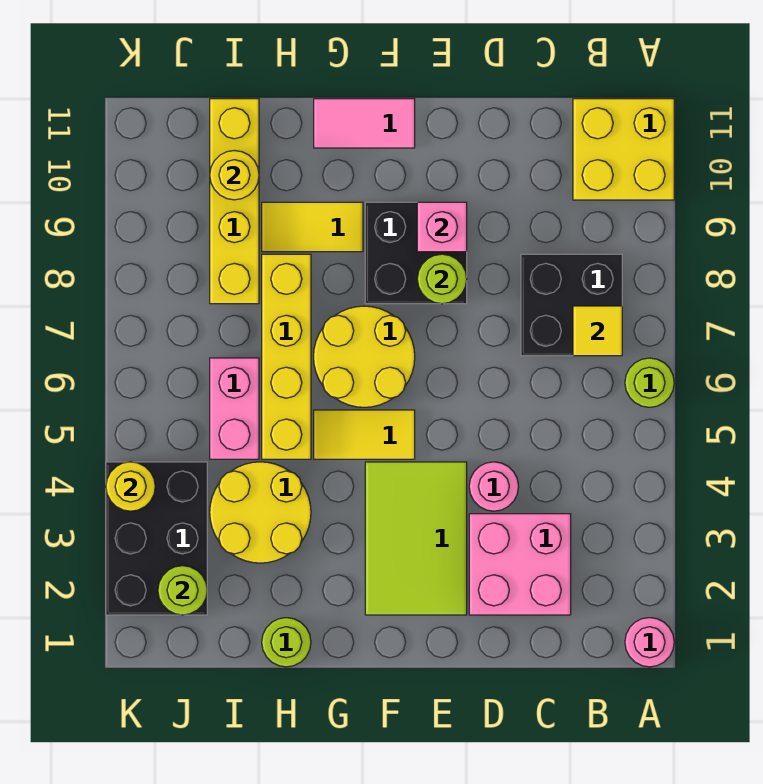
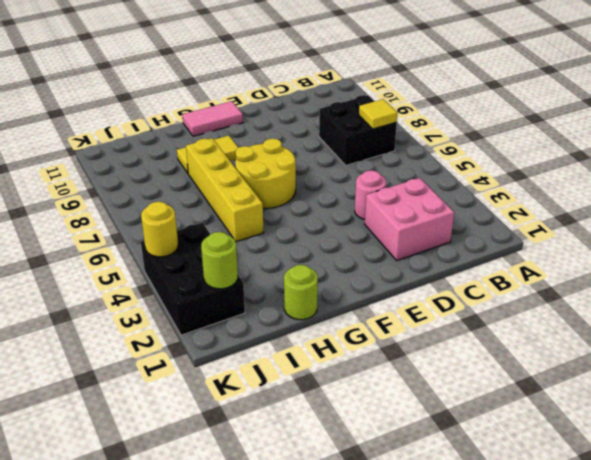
none -> pink round brick A1 level 1
none -> lime round brick A6 level 1
none -> yellow brick A10:B11 level 1

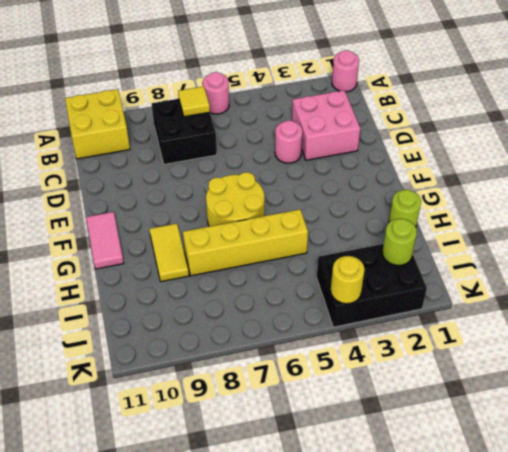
pink round brick A6 level 1 -> lime round brick A6 level 1
none -> lime tile E2:F4 level 1
none -> black brick E8:F9 level 1
none -> yellow tile F5:G5 level 1

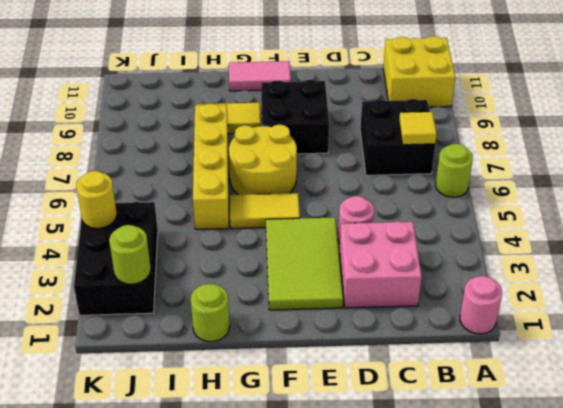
none -> yellow round brick H3:I4 level 1
none -> pink brick I5:I6 level 1
none -> yellow brick I8:I11 level 1

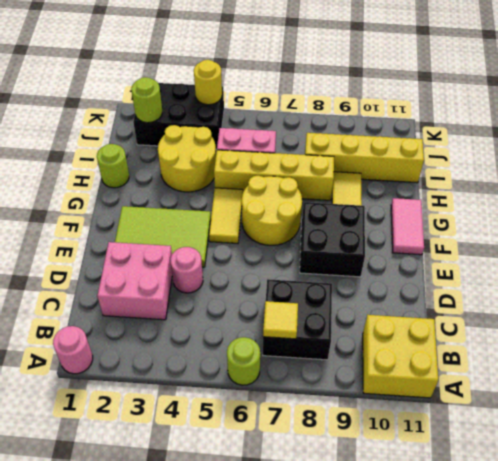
none -> lime round brick E8 level 2
none -> pink brick E9 level 2
none -> yellow round brick I10 level 2

